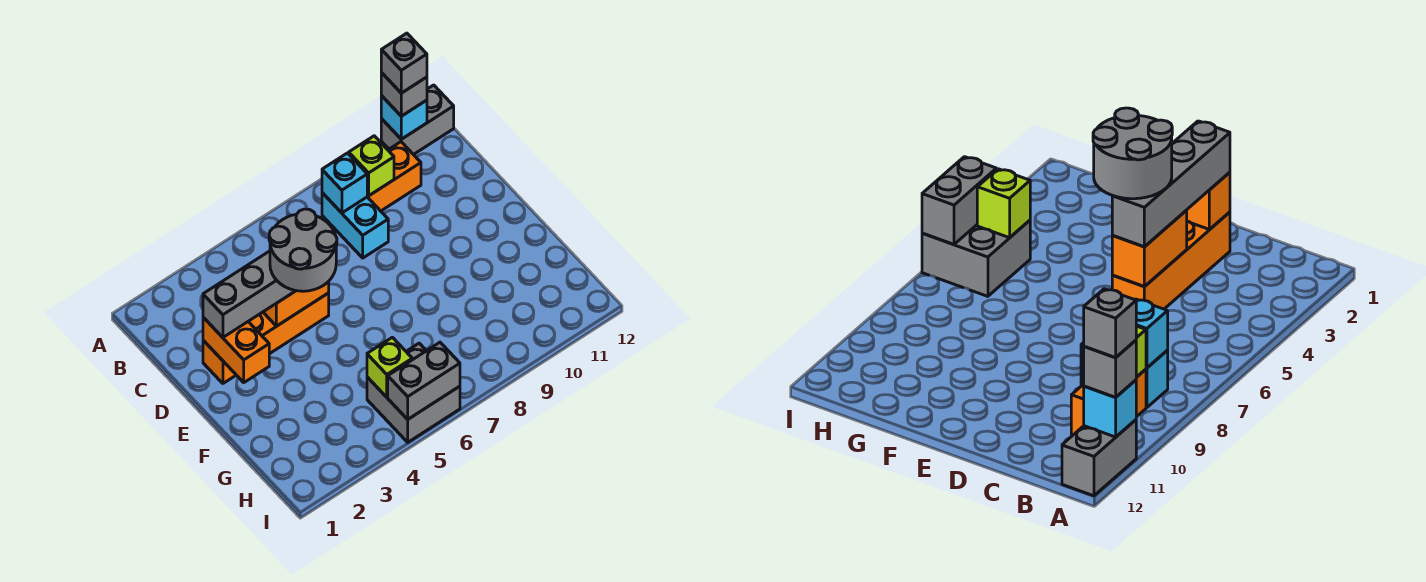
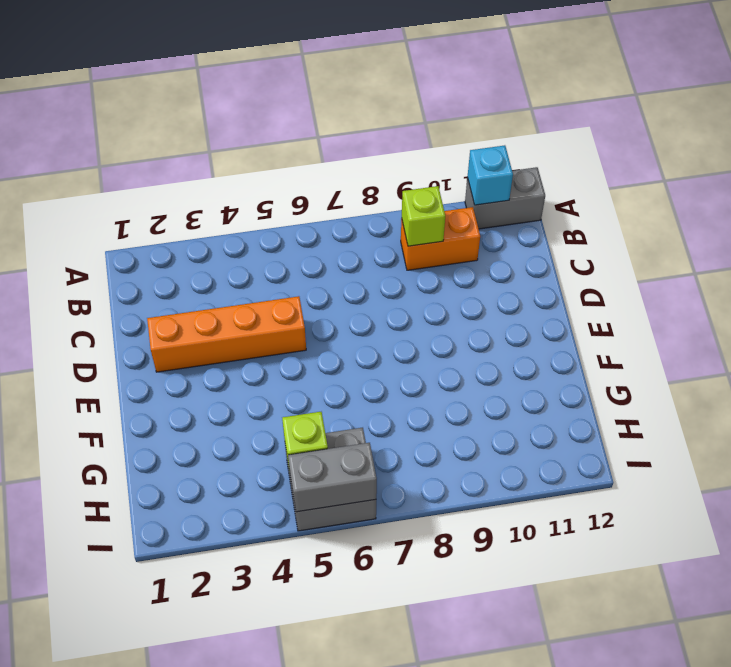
none -> cyan brick B8:C8 level 1
none -> cyan brick B8 level 2
none -> orange brick D2:E2 level 2

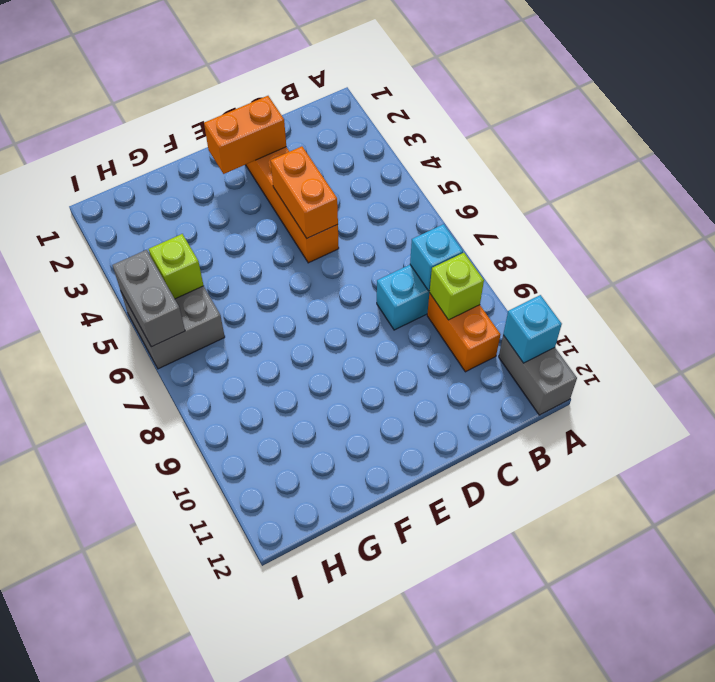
none -> grey brick A11 level 3
none -> grey brick D2:D5 level 3
none -> grey brick A11 level 4

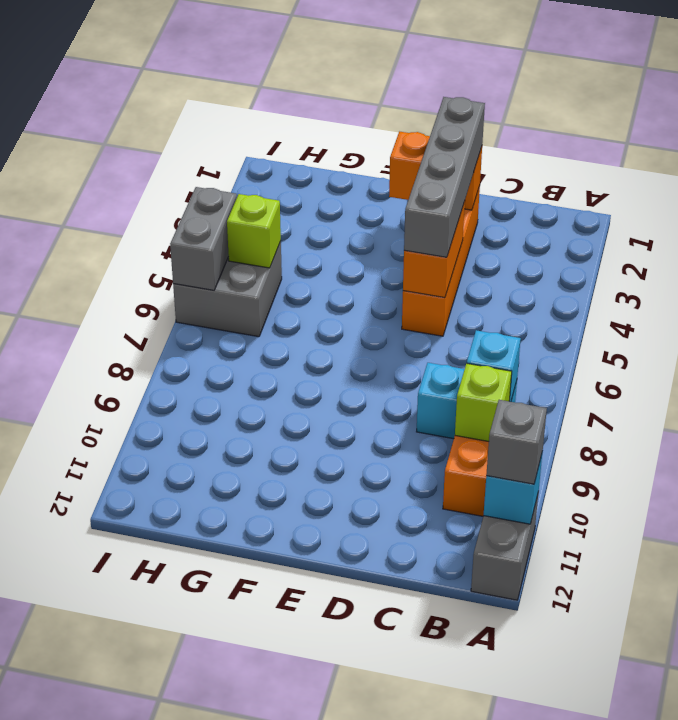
none -> grey brick A11 level 4
none -> grey round brick D4:E5 level 4

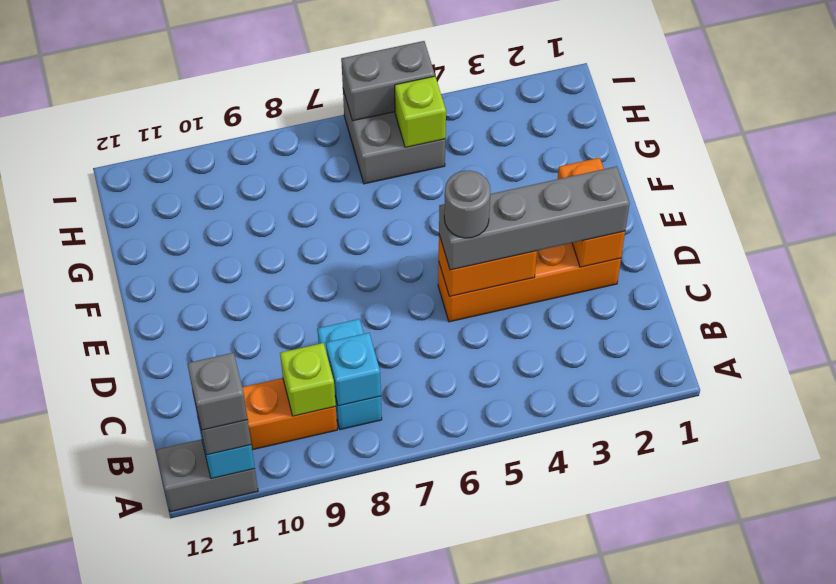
grey round brick D5 level 4 -> grey round brick D4:E5 level 4

